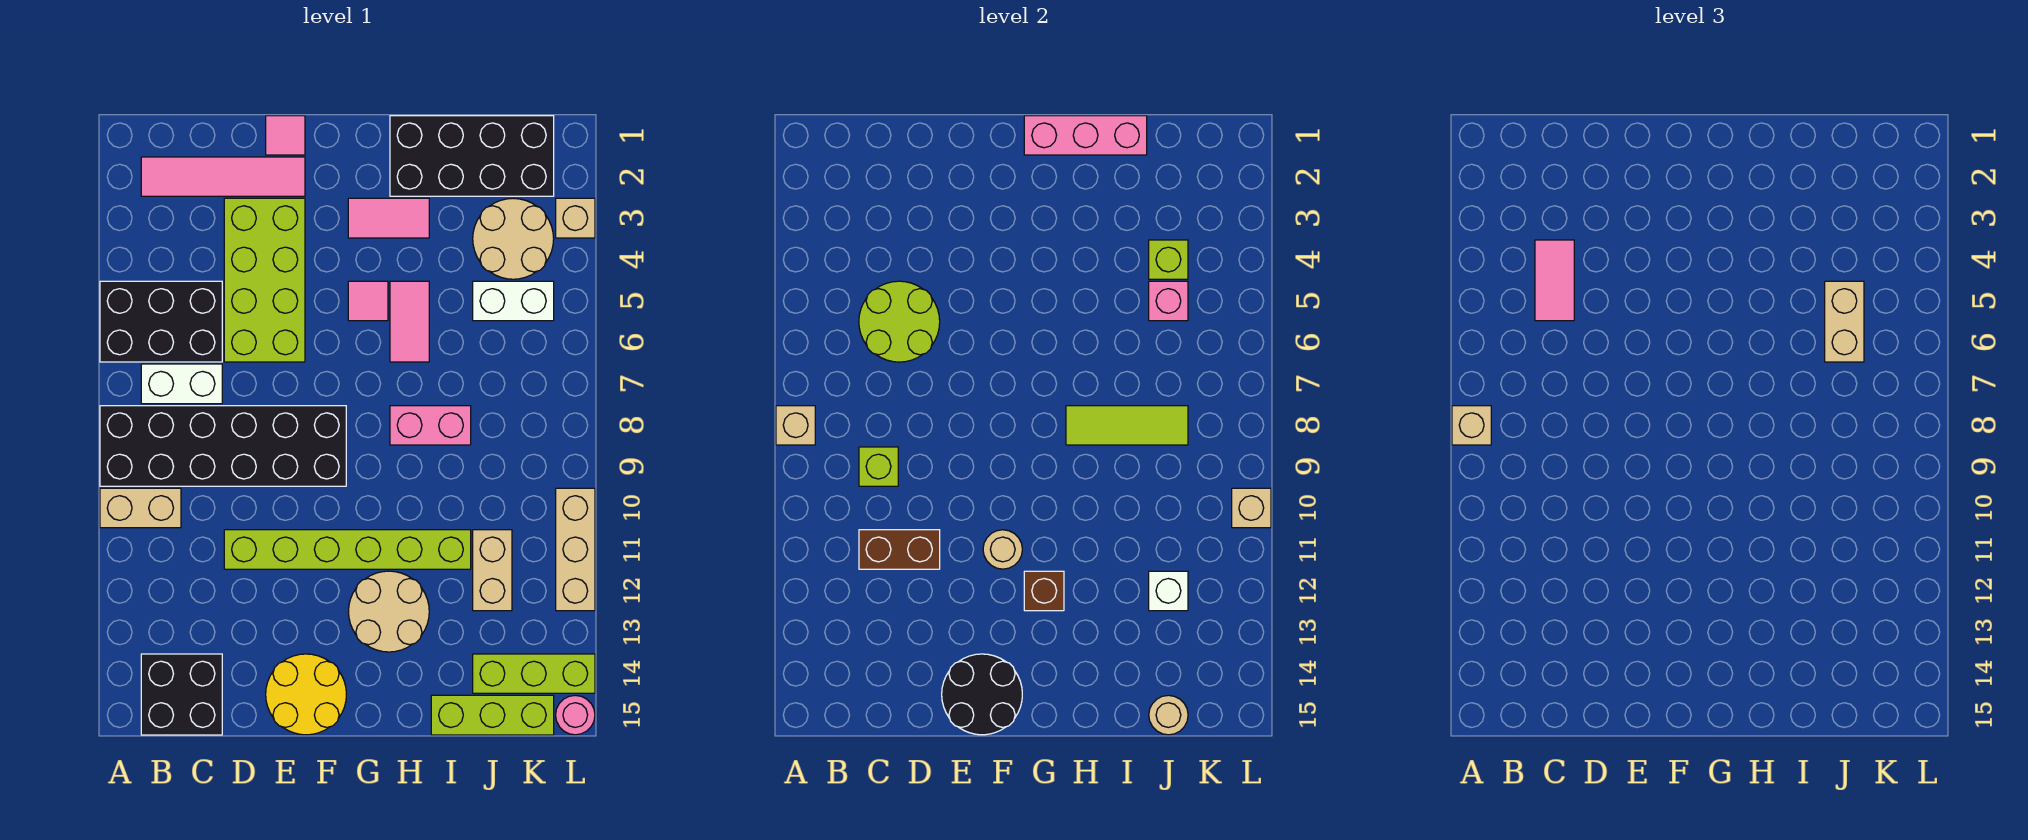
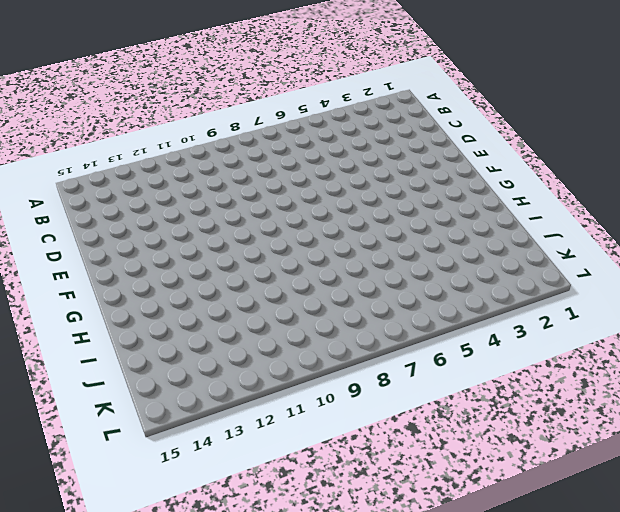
none -> black brick A5:C6 level 1
none -> black brick A8:F9 level 1
none -> tan brick A10:B10 level 1
none -> pink tile B2:E2 level 1

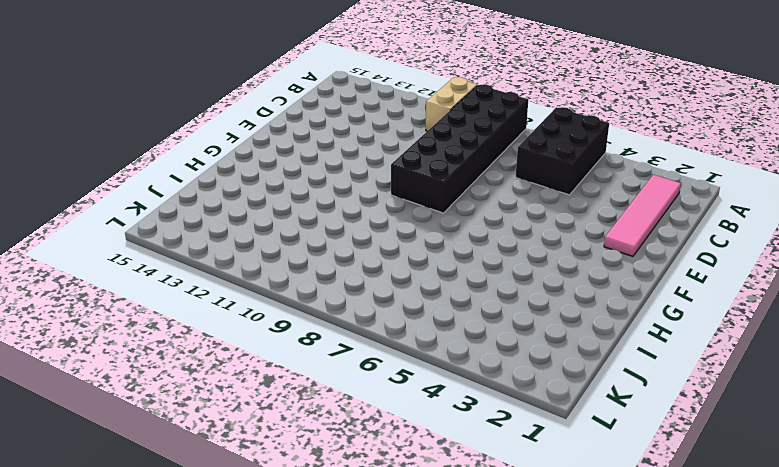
none -> white brick B7:C7 level 1
none -> black brick B14:C15 level 1
none -> lime brick D3:E6 level 1
none -> lime brick D11:I11 level 1

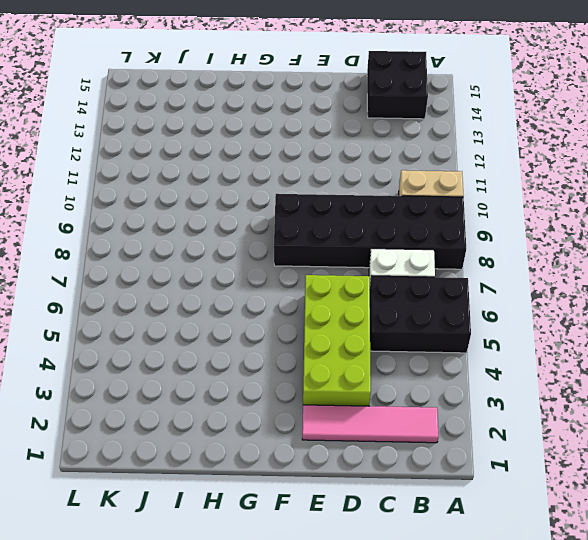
none -> lime brick D11:I11 level 1
none -> pink tile E1 level 1
none -> yellow round brick E14:F15 level 1
none -> pink tile G3:H3 level 1

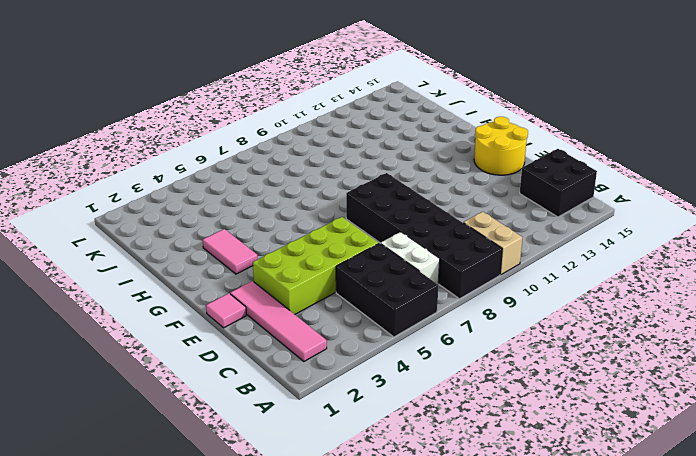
none -> lime brick D11:I11 level 1
none -> pink tile G5 level 1
none -> tan round brick G12:H13 level 1
none -> black brick H1:K2 level 1

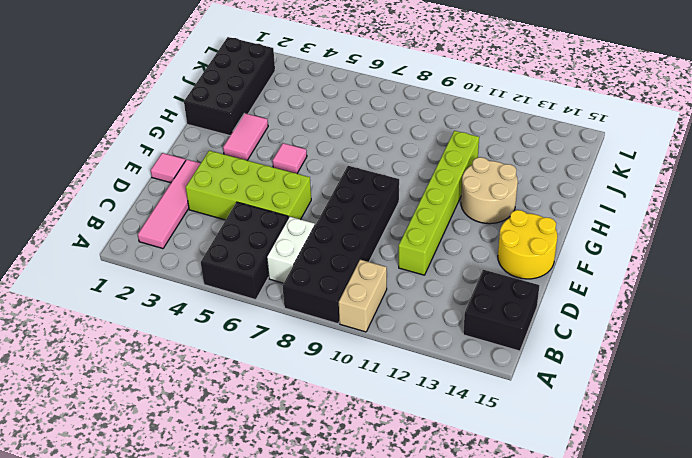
none -> pink tile H5:H6 level 1
none -> pink brick H8:I8 level 1
none -> lime brick I15:K15 level 1
none -> tan round brick J3:K4 level 1

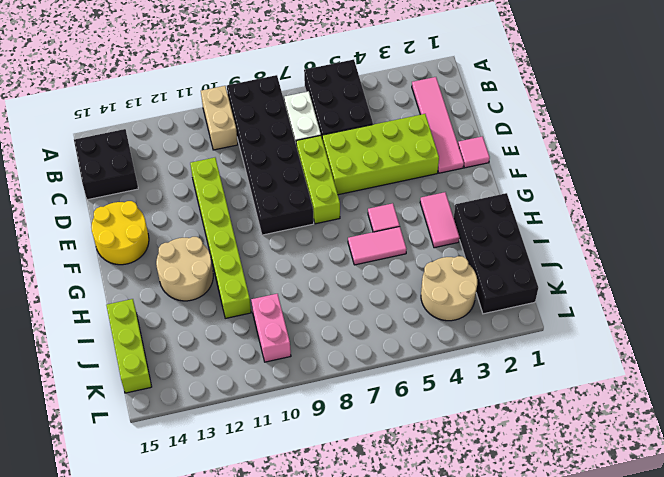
lime brick D7:F7 level 1 -> lime brick J14:L14 level 1
pink brick J10:K10 level 1 -> pink brick H8:I8 level 1
none -> white brick J5:K5 level 1
none -> tan brick J11:J12 level 1
none -> tan brick L3 level 1
none -> tan brick L10:L12 level 1

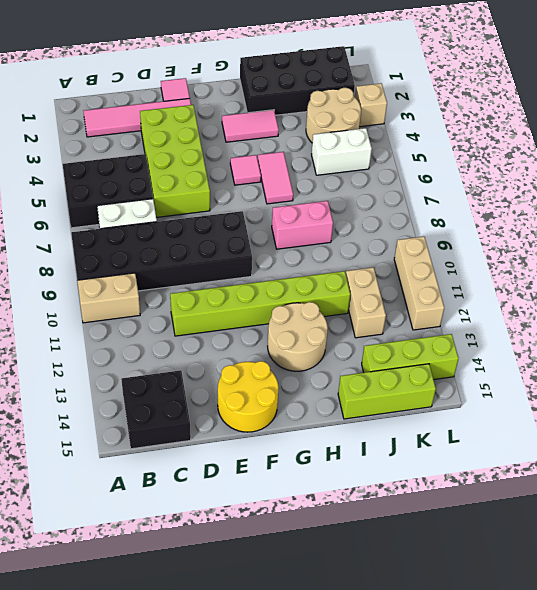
none -> pink round brick L15 level 1
none -> tan brick A8 level 2
none -> lime round brick C5:D6 level 2
none -> lime brick C9 level 2

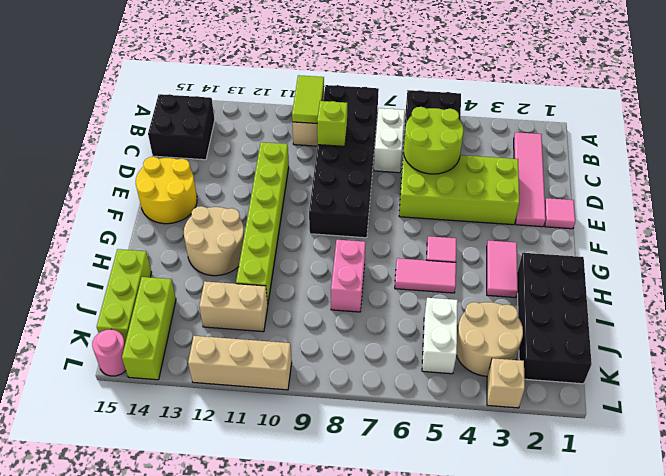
lime tile A10:B10 level 2 -> none
none -> tan brick A8 level 2
none -> brown brick C11:D11 level 2
none -> black round brick E14:F15 level 2
none -> tan round brick F11 level 2

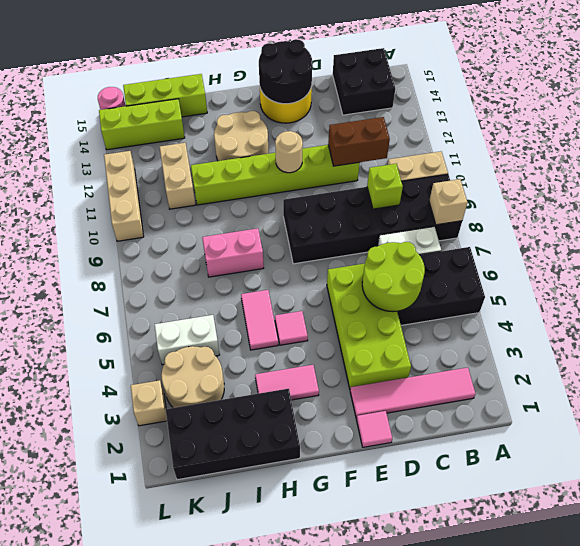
none -> pink brick G1:I1 level 2
none -> brown brick G12 level 2
none -> lime tile H8:J8 level 2
none -> lime brick J4 level 2

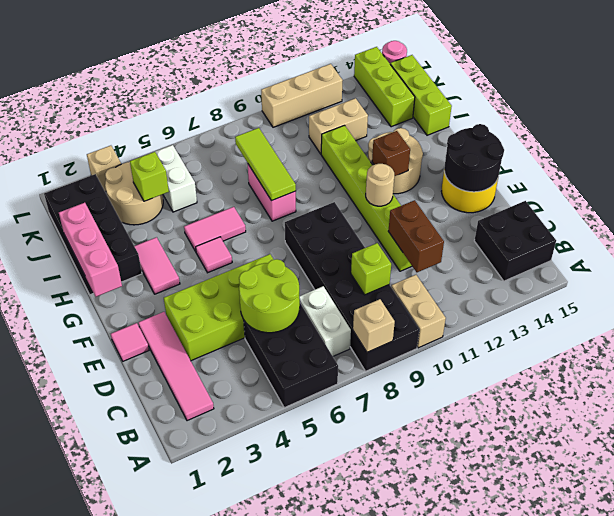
none -> pink brick J5 level 2
none -> white brick J12 level 2
none -> tan round brick J15 level 2
none -> tan brick L10 level 2

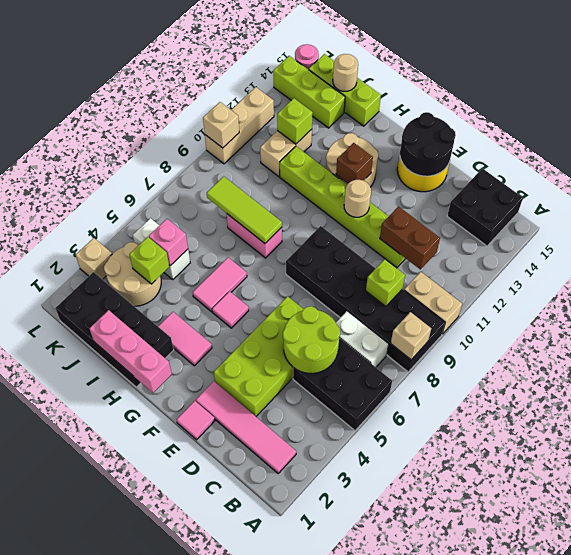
lime brick J12 level 2 -> white brick J12 level 2
none -> tan brick A8 level 3
none -> pink tile C4:C5 level 3
none -> tan brick J5:J6 level 3

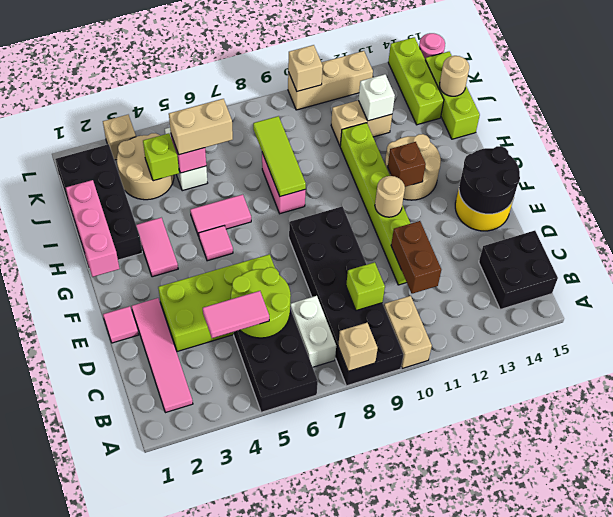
none -> tan brick A8 level 3

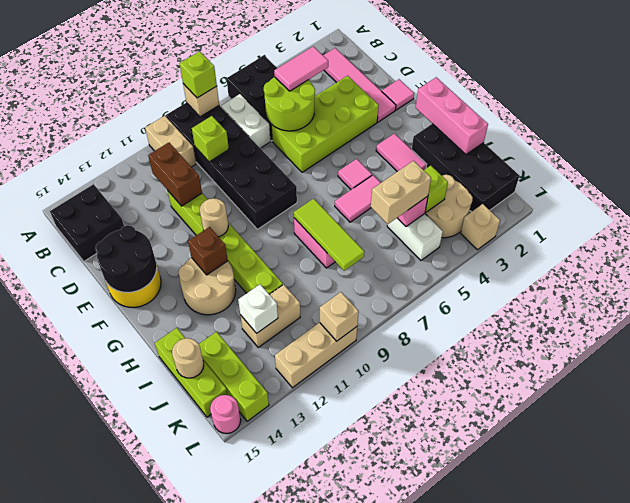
lime brick A8 level 3 -> tan brick A8 level 3

